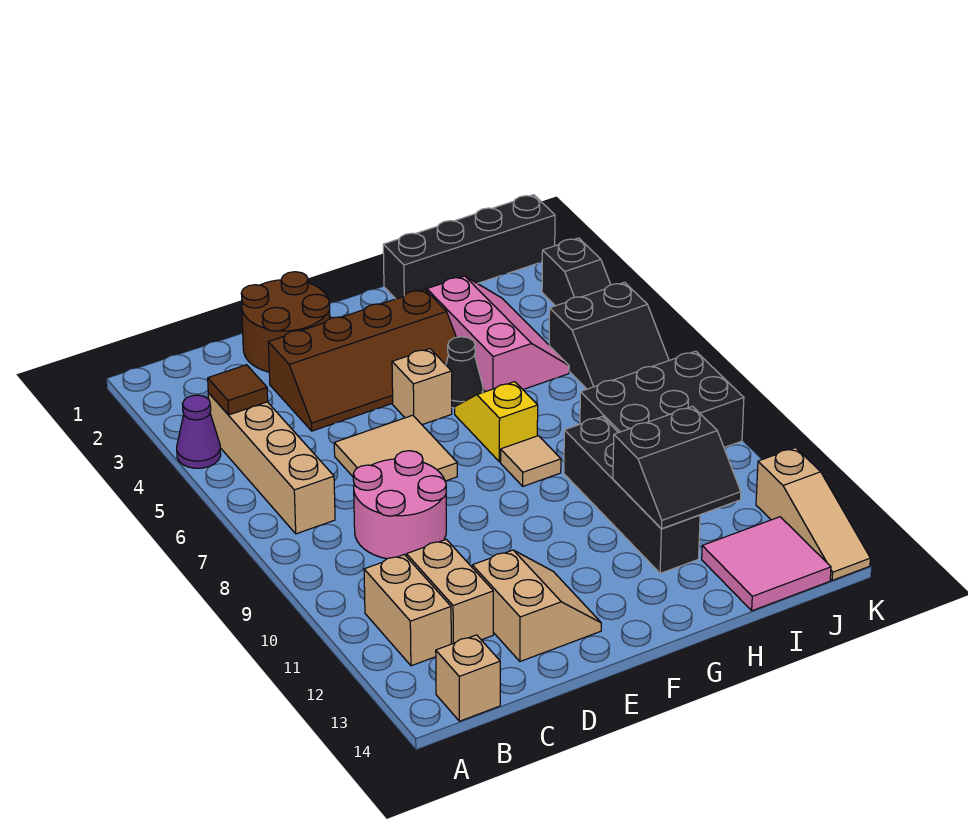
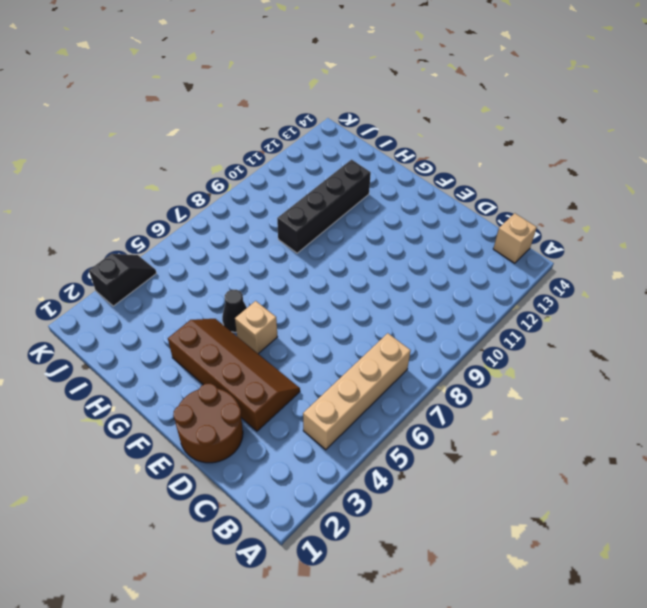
none -> purple cone A4 level 1
none -> tan brick B11:B12 level 1
none -> pink round brick C8:D9 level 1

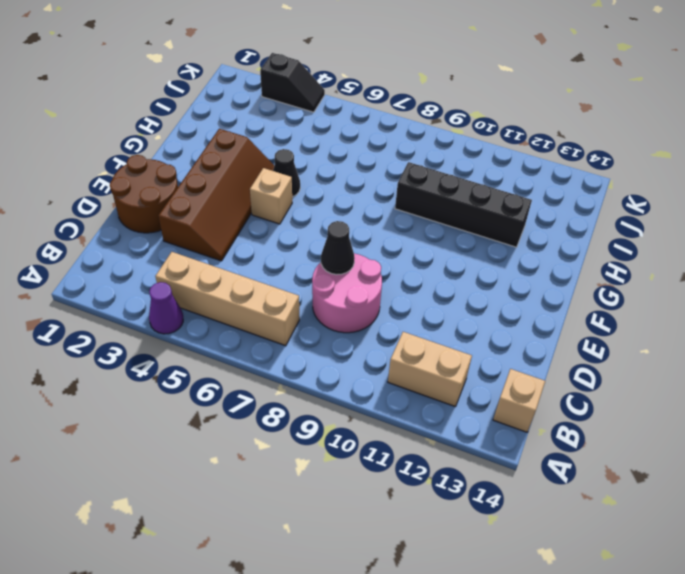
black cone D8 level 2 -> none
none -> tan brick C11:C12 level 1
none -> tan tile D6:E7 level 1
none -> tan slope D12:E13 level 1 top D

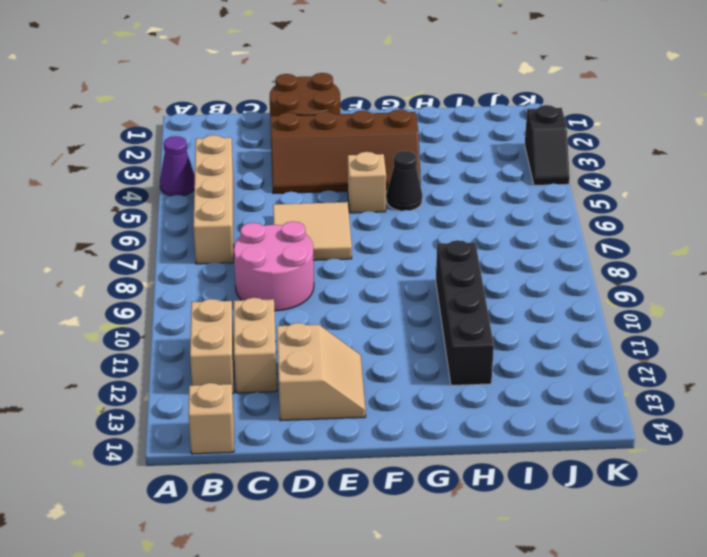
none -> yellow slope G6:G7 level 1 top 7
none -> tan tile G8 level 1
none -> black brick H1:K1 level 1

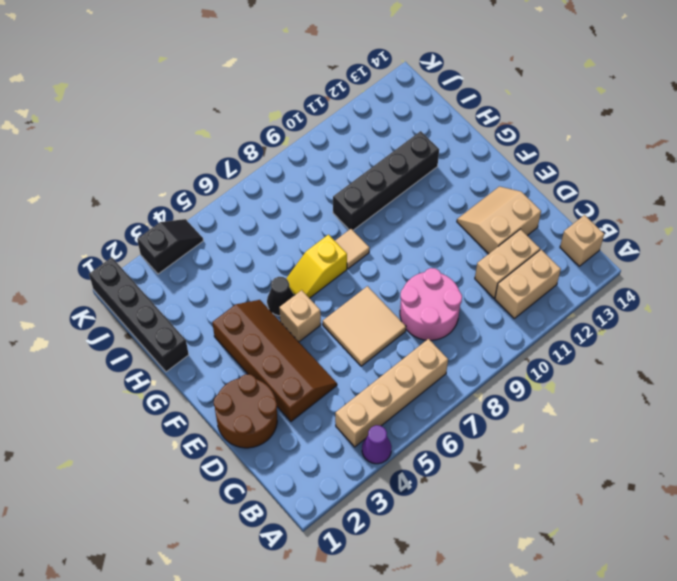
none -> pink slope H3:I5 level 1 top H
none -> black brick I8:K9 level 1
none -> pink tile I13:J14 level 1

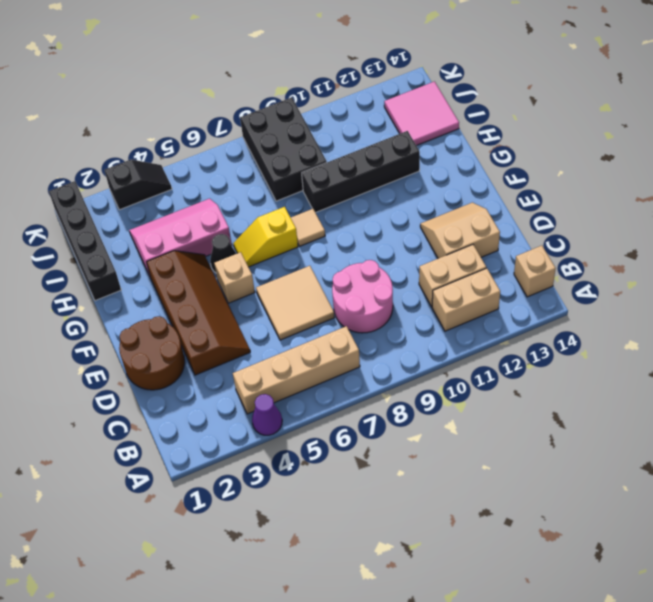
none -> black slope J5:K6 level 1 top 5
none -> tan slope K12:K14 level 1 top 12
none -> brown tile B4 level 2

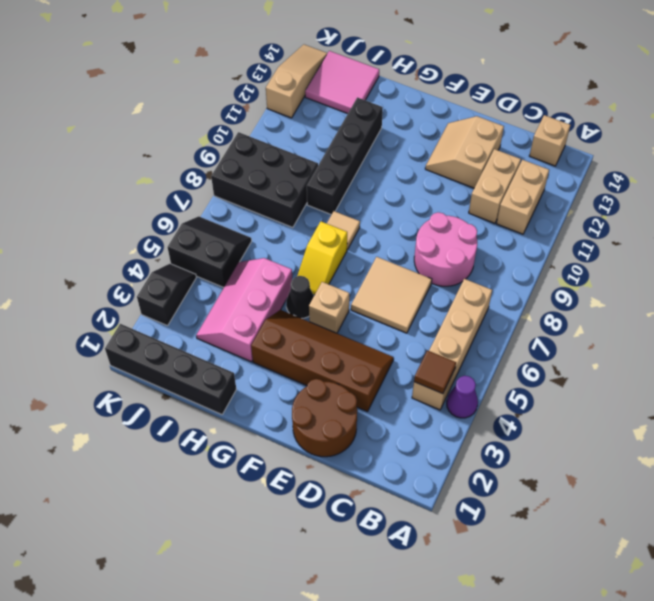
none -> black slope H11:I12 level 2 top 11

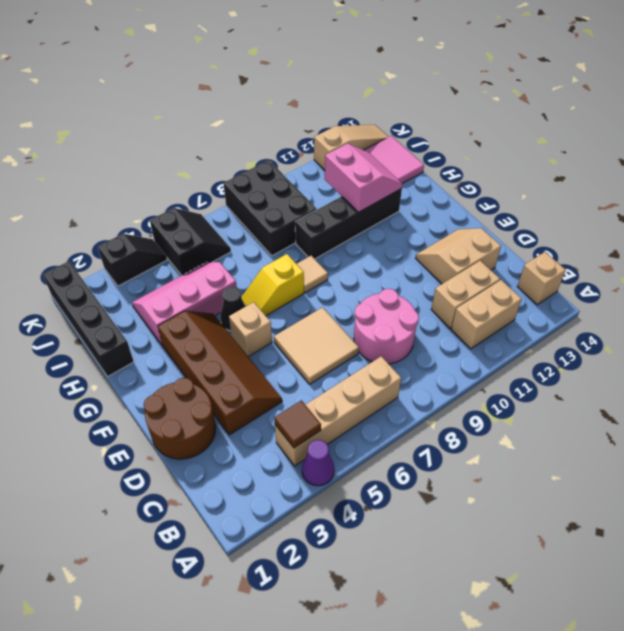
pink slope H11:I12 level 2 top 11 -> black slope H11:I12 level 2 top 11

